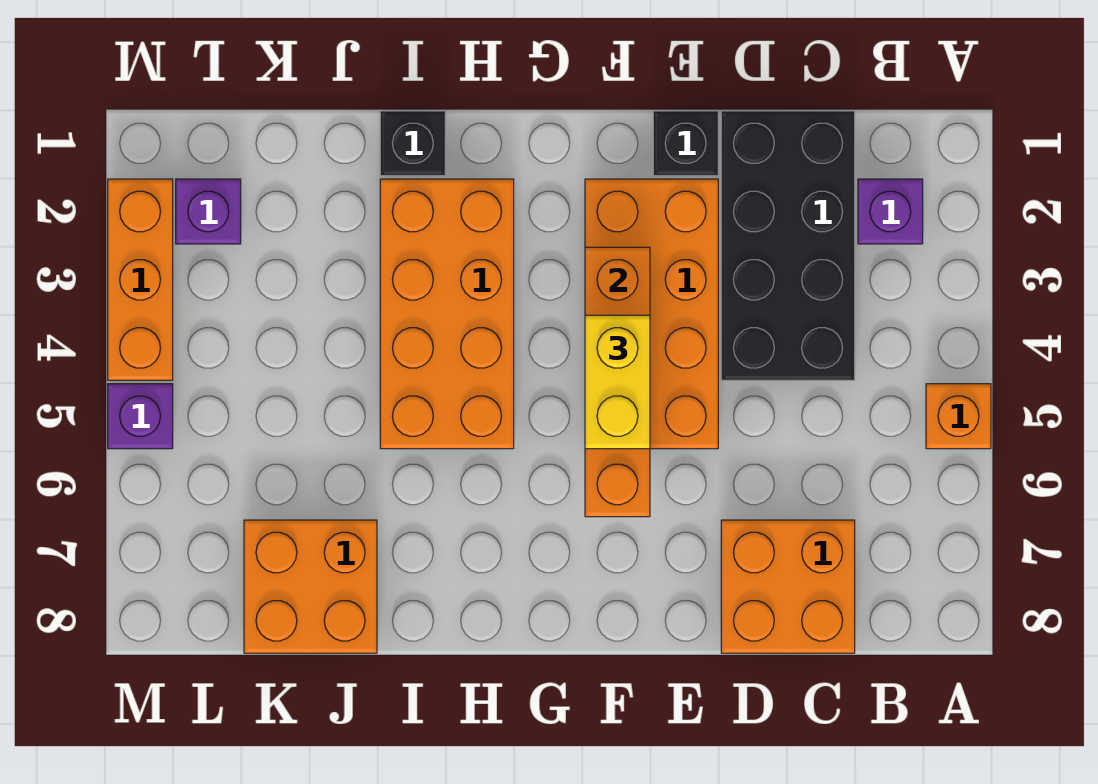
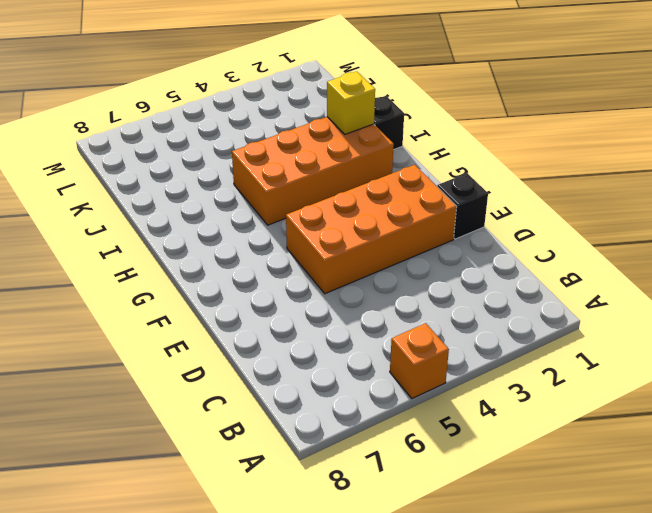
yellow brick I2 level 2 -> none
none -> purple brick B2 level 1
none -> black brick C1:D4 level 1
none -> orange brick C7:D8 level 1

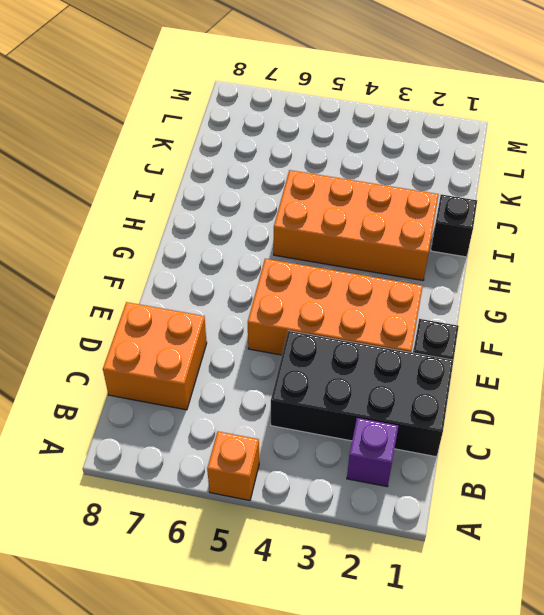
none -> orange brick J7:K8 level 1
none -> purple brick L2 level 1
none -> orange brick M2:M4 level 1

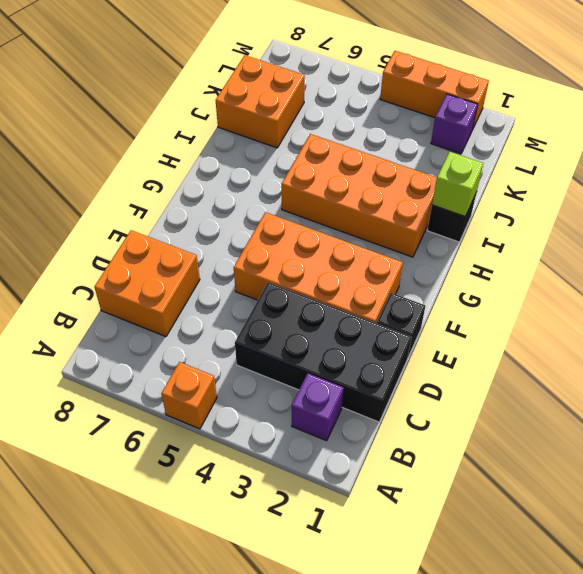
lime brick I1 level 2 -> none
none -> purple brick M5 level 1
none -> orange brick F3:F6 level 2
none -> yellow brick F4:F5 level 3

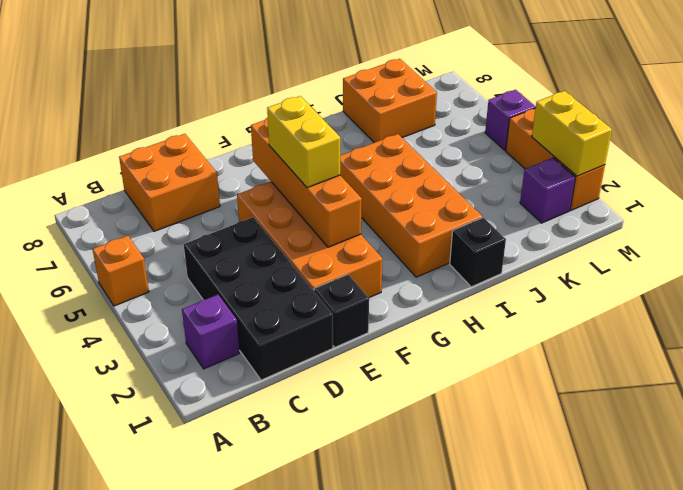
yellow brick M2:M3 level 2 -> none

